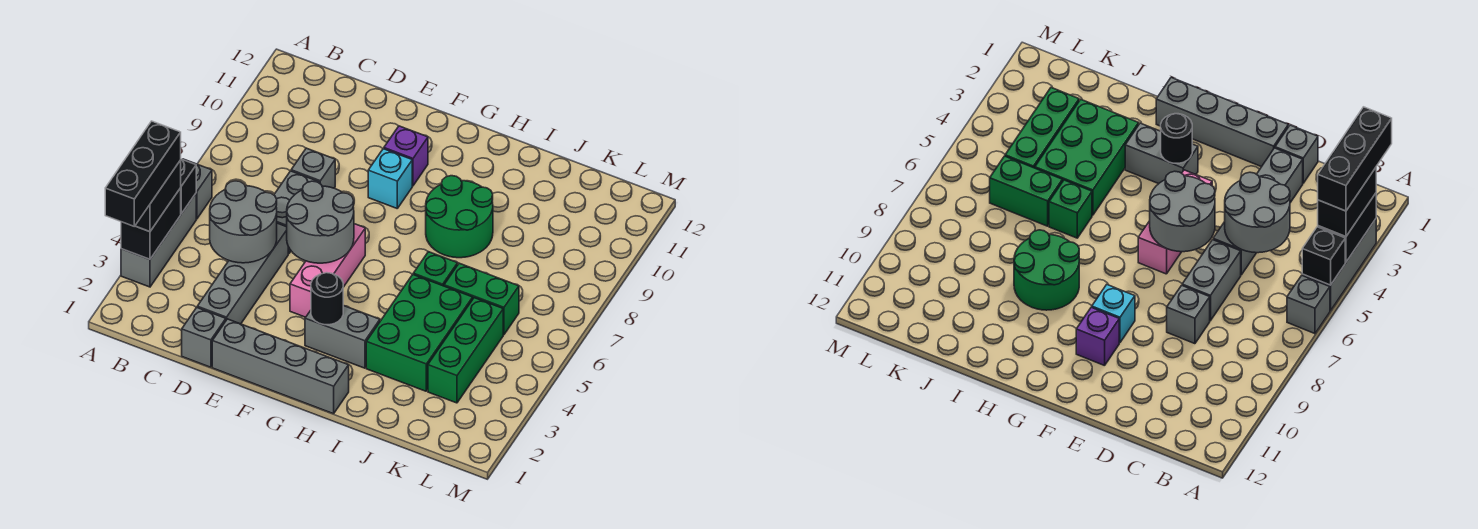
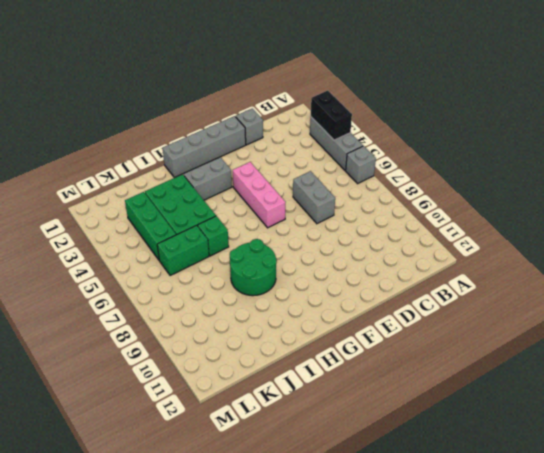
none -> grey brick D2:D5 level 1
none -> grey brick D8 level 1
none -> cyan brick F9 level 1

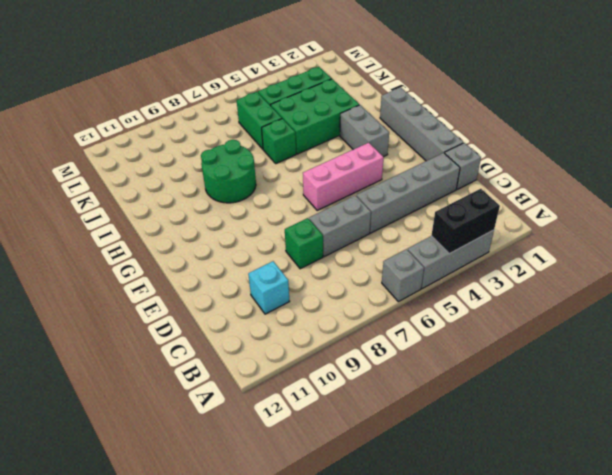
cyan brick C10 level 1 -> cyan brick F9 level 1
green brick D8 level 1 -> grey brick D8 level 1
none -> purple brick F10 level 1
none -> black brick A5 level 2
none -> grey round brick C4:D5 level 2

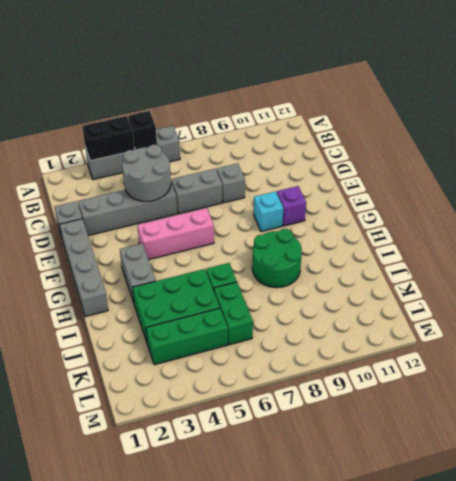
none -> grey round brick E5:F6 level 2
none -> black round brick G3 level 2
none -> black brick A3:A4 level 3

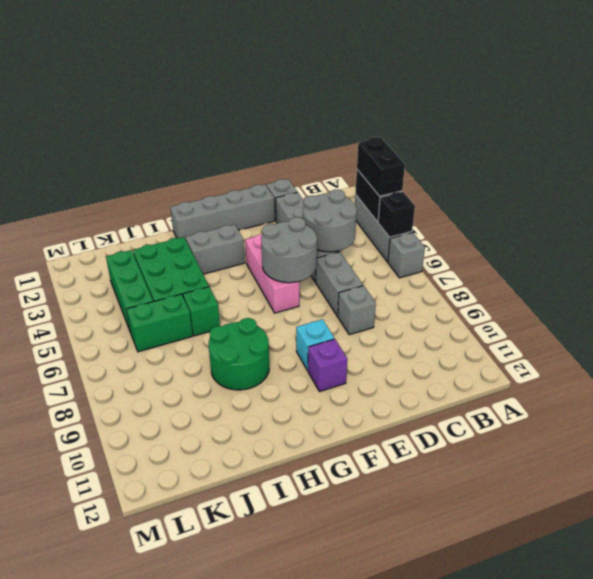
none -> black round brick G3 level 2
none -> black brick A2:A4 level 4

